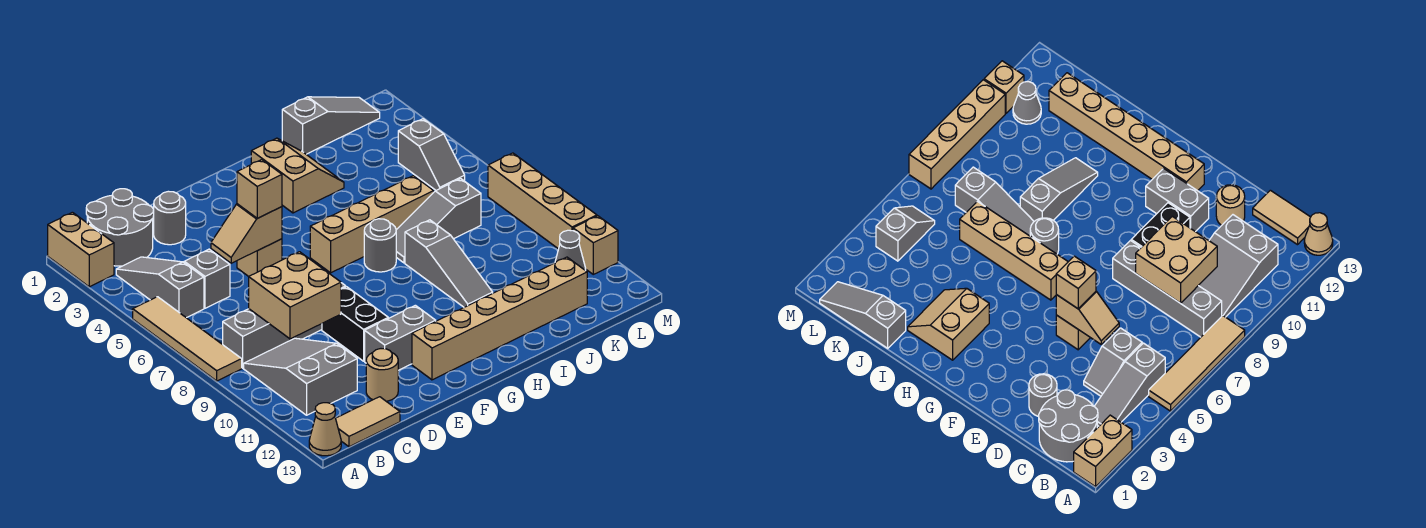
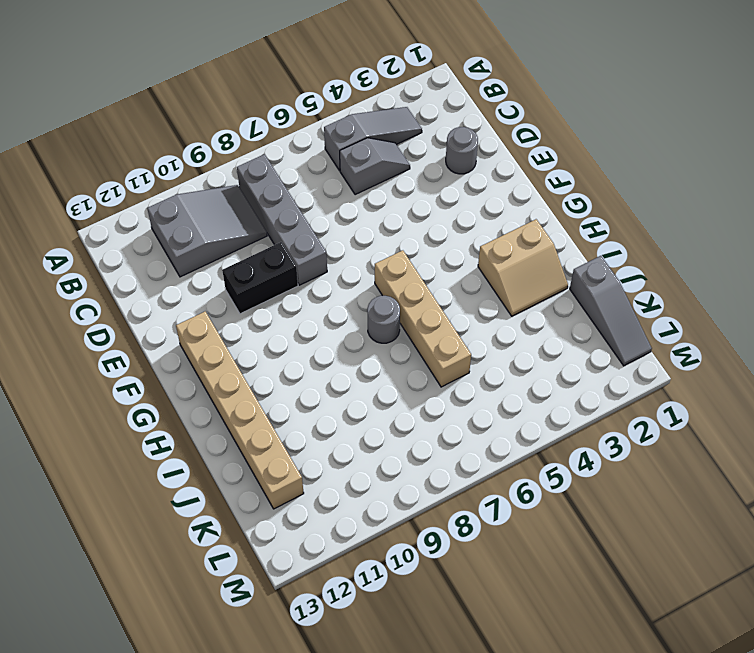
none -> tan brick A1:A2 level 1
none -> tan tile A5:A8 level 1
none -> tan cone A13 level 1

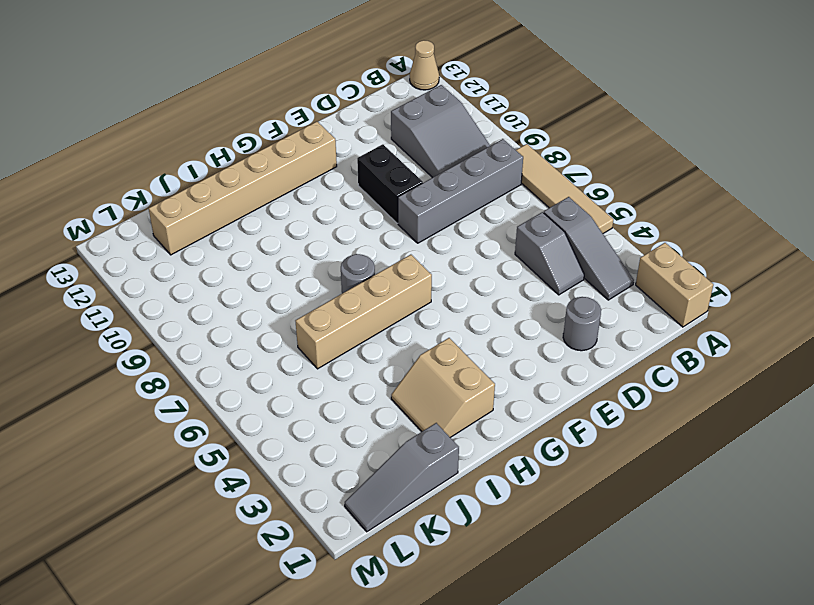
none -> grey round brick B1:C2 level 1
none -> tan tile B13:C13 level 1
none -> tan round brick D12 level 1

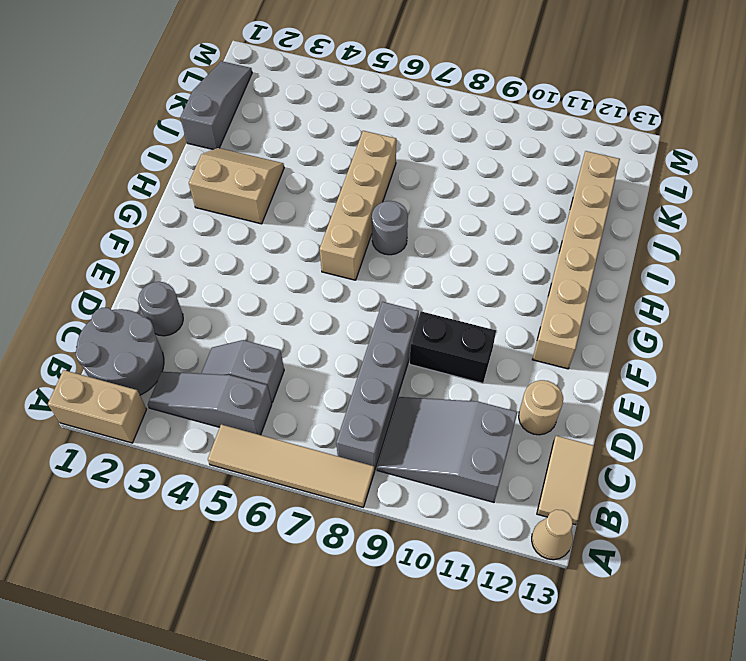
none -> tan brick E5 level 1
none -> grey brick E11:F11 level 1
none -> grey slope I7:K7 level 1 top K

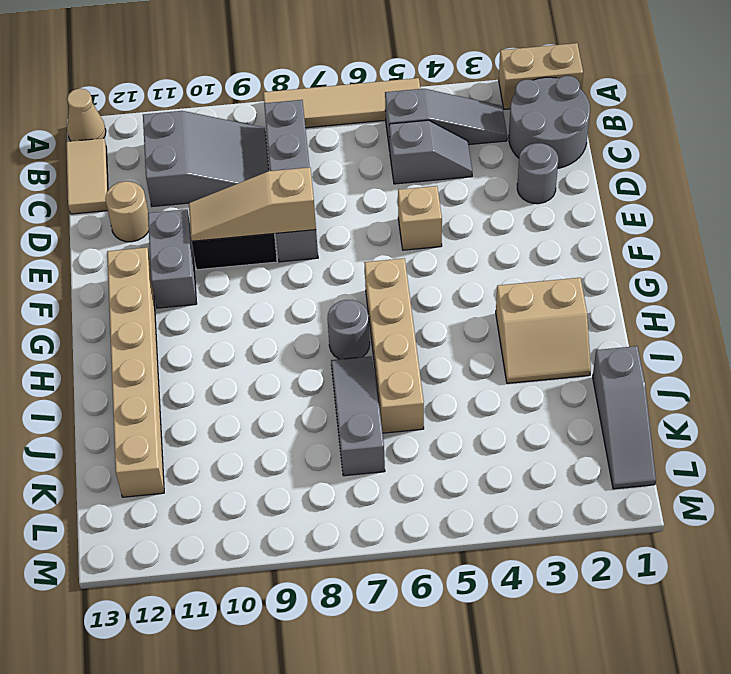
tan slope E8:E10 level 2 top 8 -> none
none -> grey slope I8:I10 level 1 top 8
none -> grey slope L4:L5 level 1 top 4
none -> grey cone L11 level 1

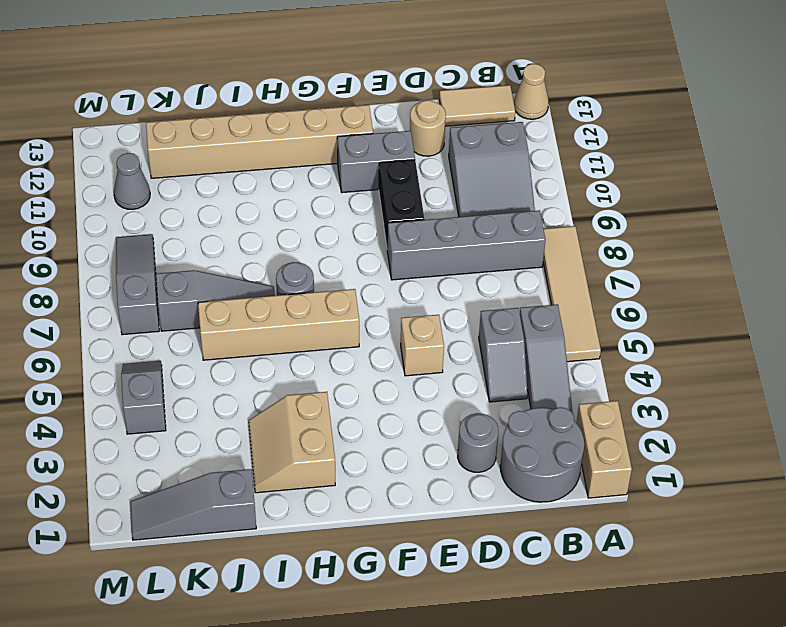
grey slope L7:L9 level 1 top 7 -> grey slope I8:I10 level 1 top 8
none -> tan brick M7:M10 level 1
none -> tan brick M11 level 1
none -> tan brick C8:D9 level 2

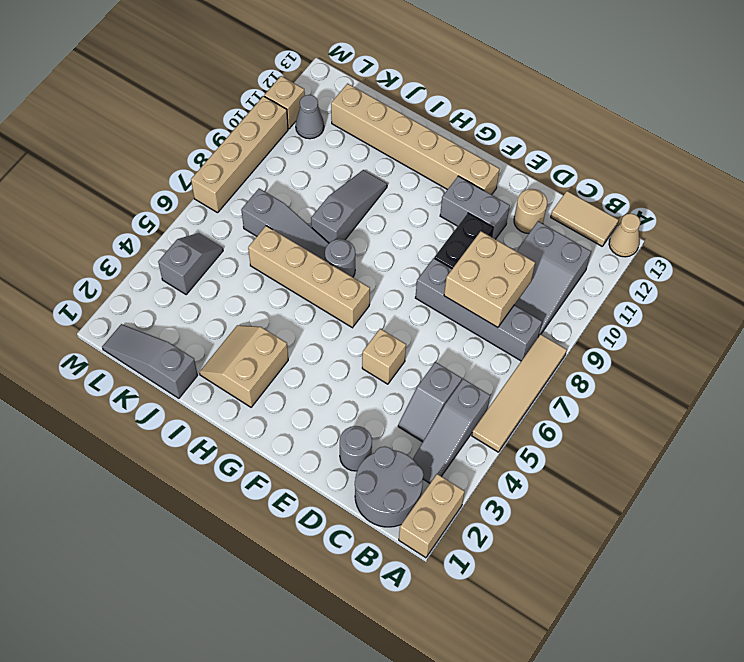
none -> tan slope D5:E5 level 2 top E
none -> tan brick E5 level 3

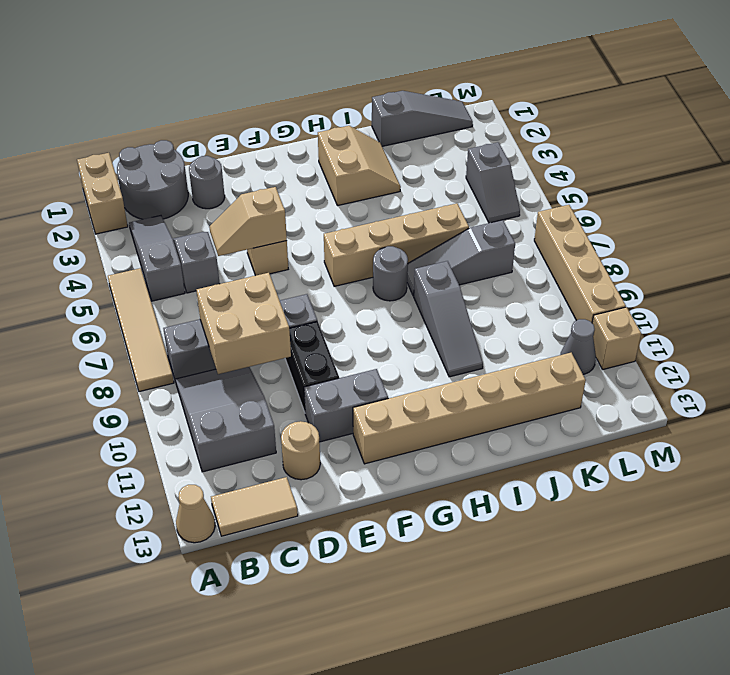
none -> tan brick E5 level 3

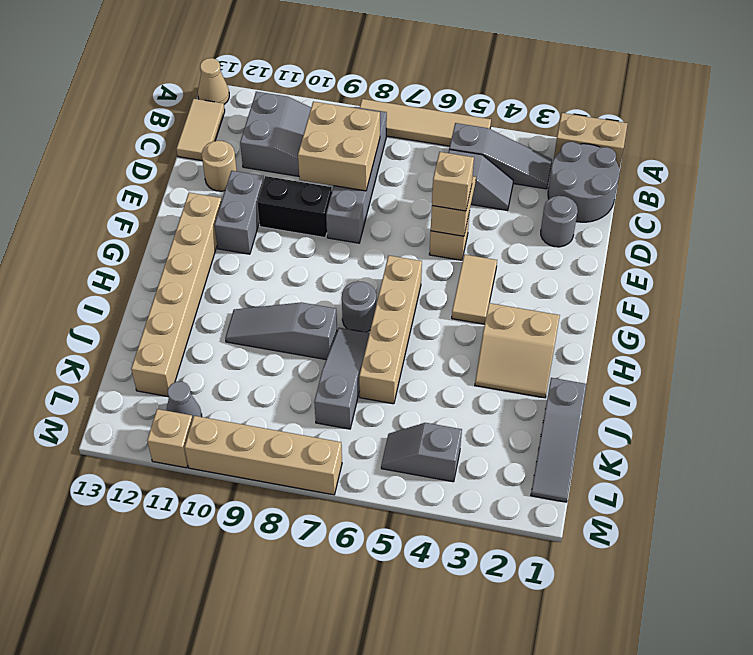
tan tile F4:G4 level 1 -> none

